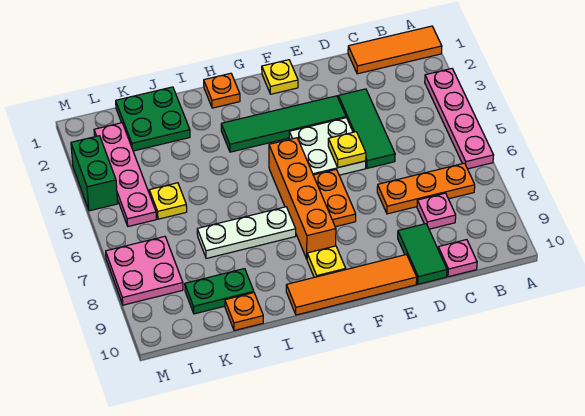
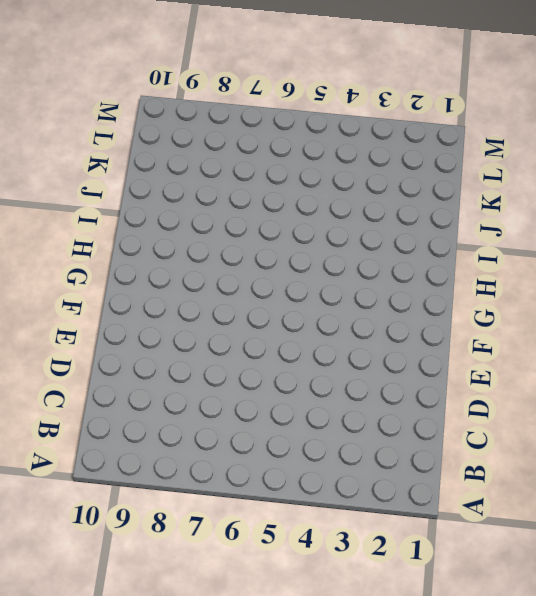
none -> orange tile A1:C1 level 1
none -> pink plate A3:A6 level 1
none -> orange plate B7:D7 level 1

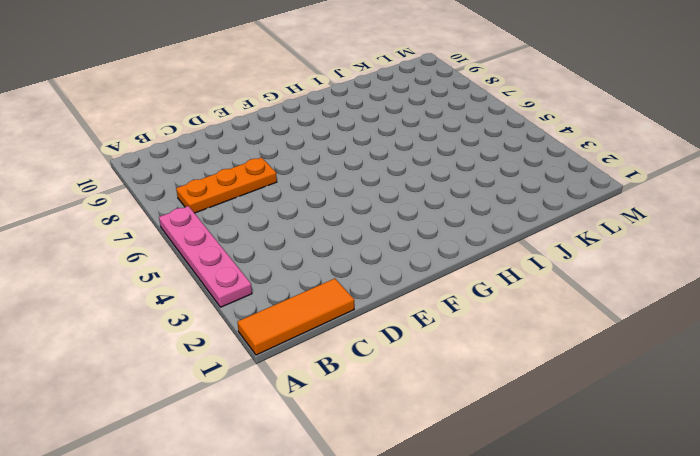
none -> pink plate C8 level 1
none -> pink plate C10 level 1
none -> green tile D3:D5 level 1

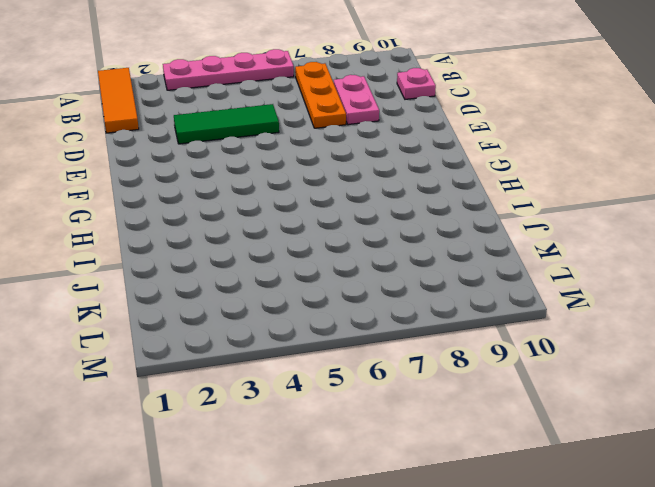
pink plate C8:D8 level 1 -> pink plate C8 level 1
none -> green tile D9:D10 level 1
none -> green tile E3:H3 level 1
none -> white plate E4:F5 level 1

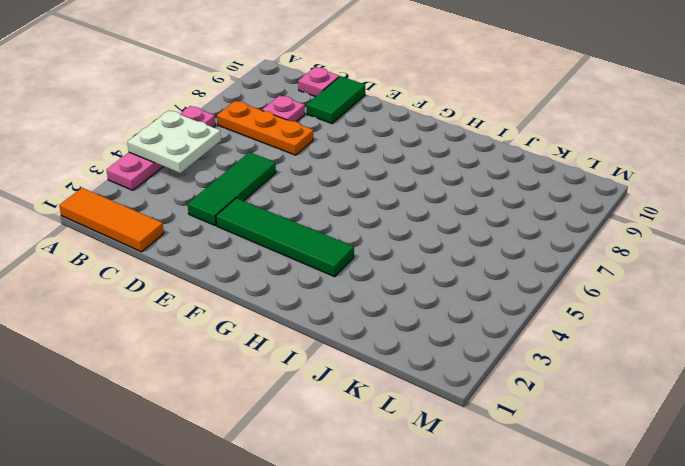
white plate A4:B5 level 2 -> white plate E4:F5 level 1
none -> orange tile E10:H10 level 1
none -> yellow plate F1 level 1
none -> orange plate F6:F7 level 1

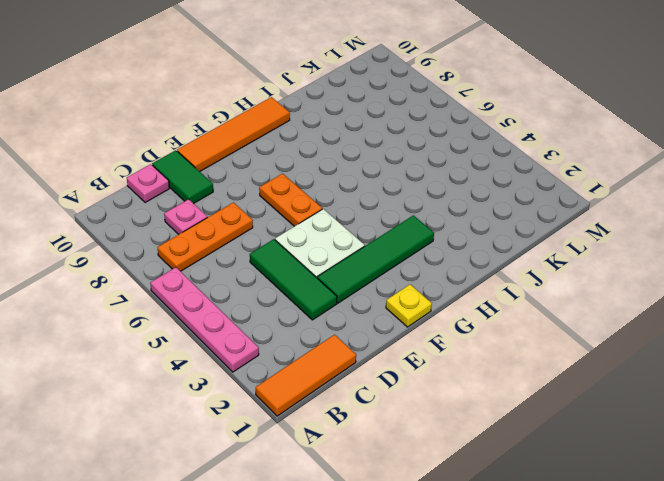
none -> orange brick G5:G8 level 1
none -> yellow plate G9 level 1
none -> orange plate H1 level 1

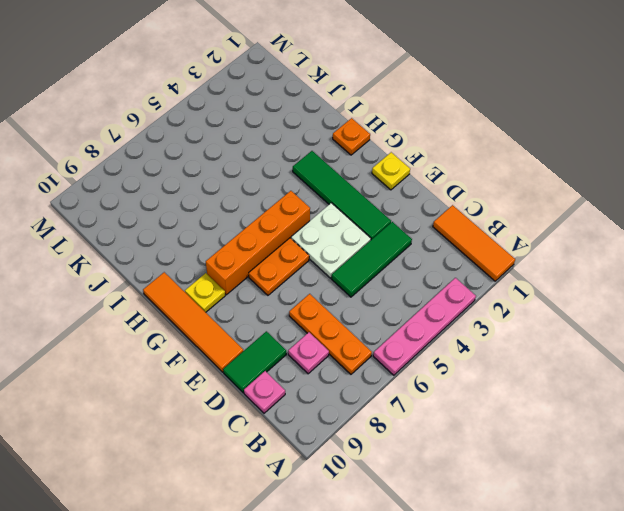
none -> white plate H7:J7 level 1
none -> green plate J1:K2 level 1
none -> green plate J9:K9 level 1

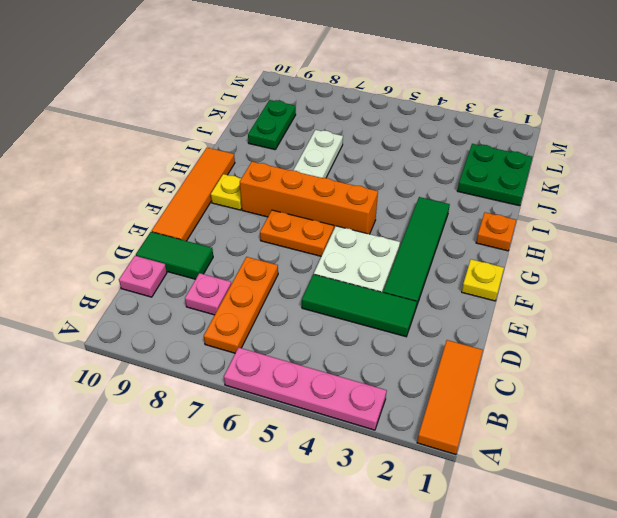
none -> orange plate J10 level 1
none -> yellow plate K5 level 1
none -> pink plate L2:L5 level 1

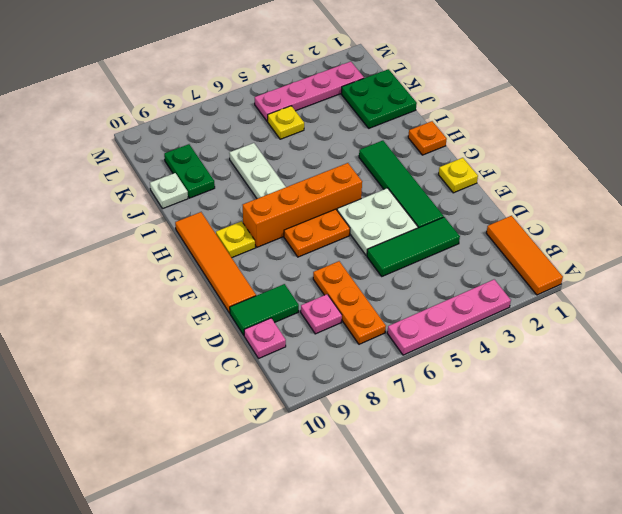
white plate J10 level 1 -> orange plate J10 level 1
none -> pink plate L7:M8 level 1
none -> green brick M3:M4 level 1
none -> yellow plate E5 level 2

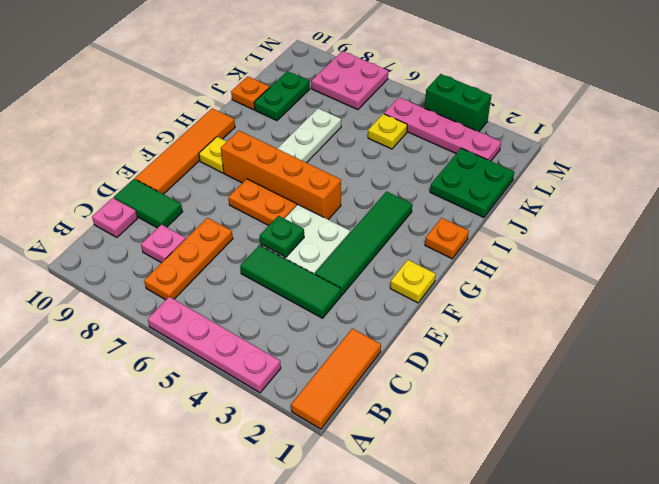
green plate E5 level 2 -> yellow plate E5 level 2

